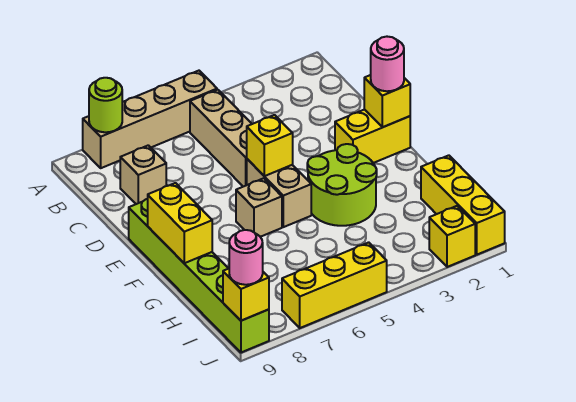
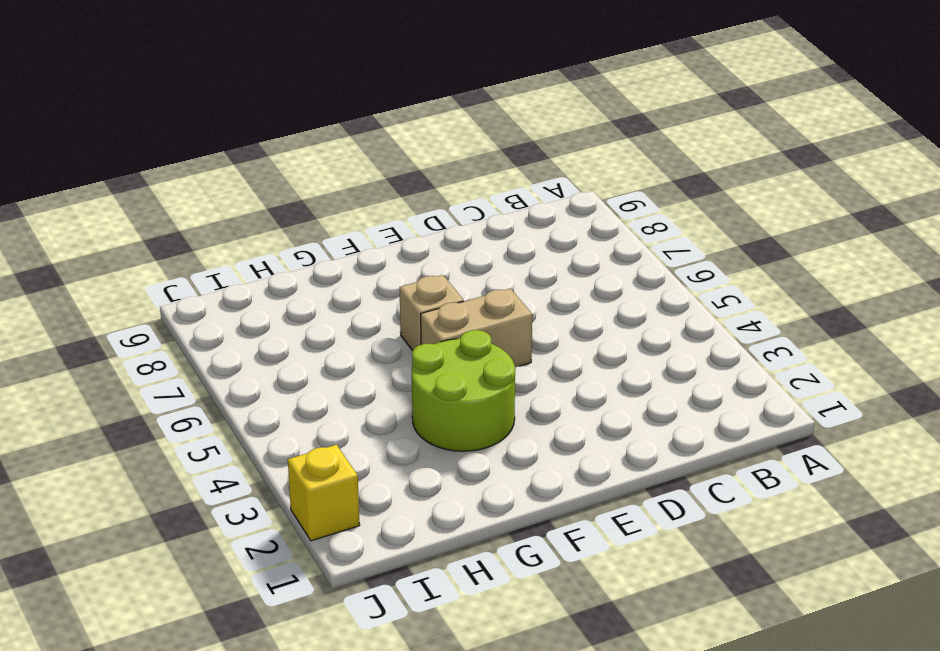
none -> tan brick A5:A8 level 1
none -> tan brick B5:D5 level 1
none -> tan brick C8 level 1

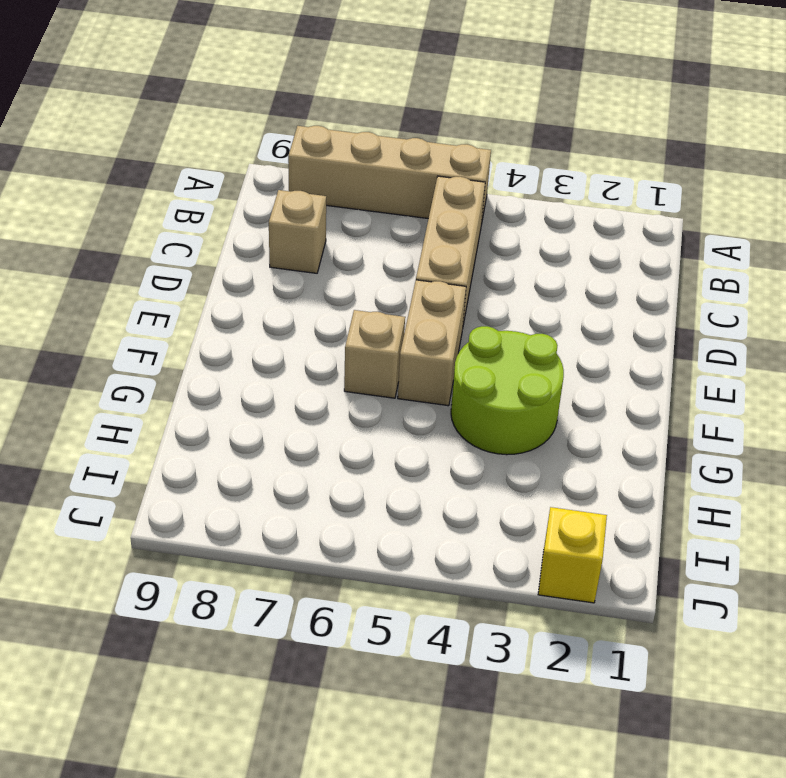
none -> yellow brick E1:E2 level 1
none -> lime brick E9:J9 level 1
none -> yellow brick H1:J1 level 1

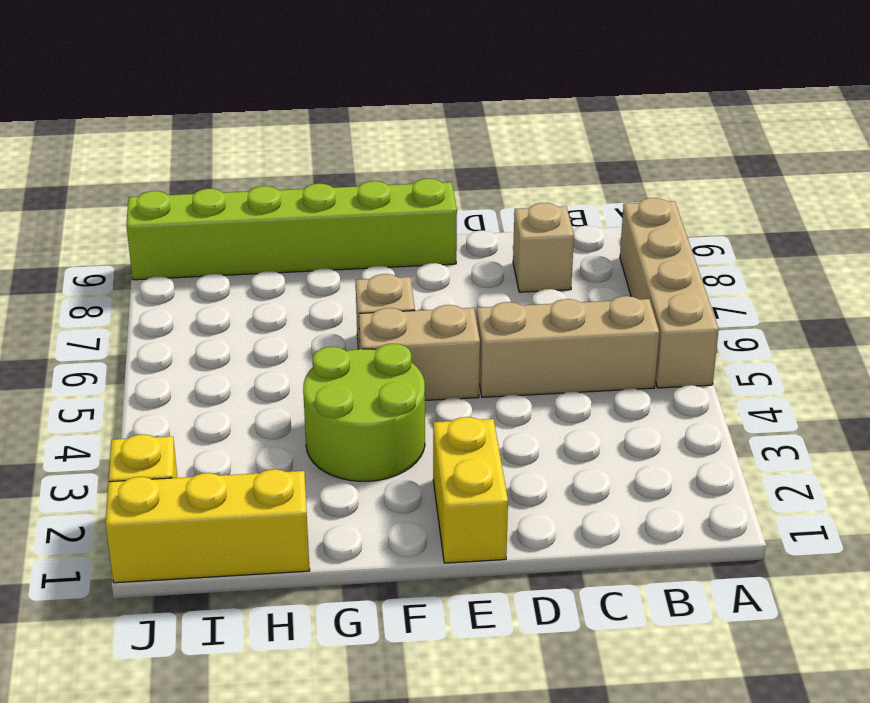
none -> yellow brick J5:J7 level 1
none -> lime round brick A8 level 2
none -> yellow brick E1 level 2

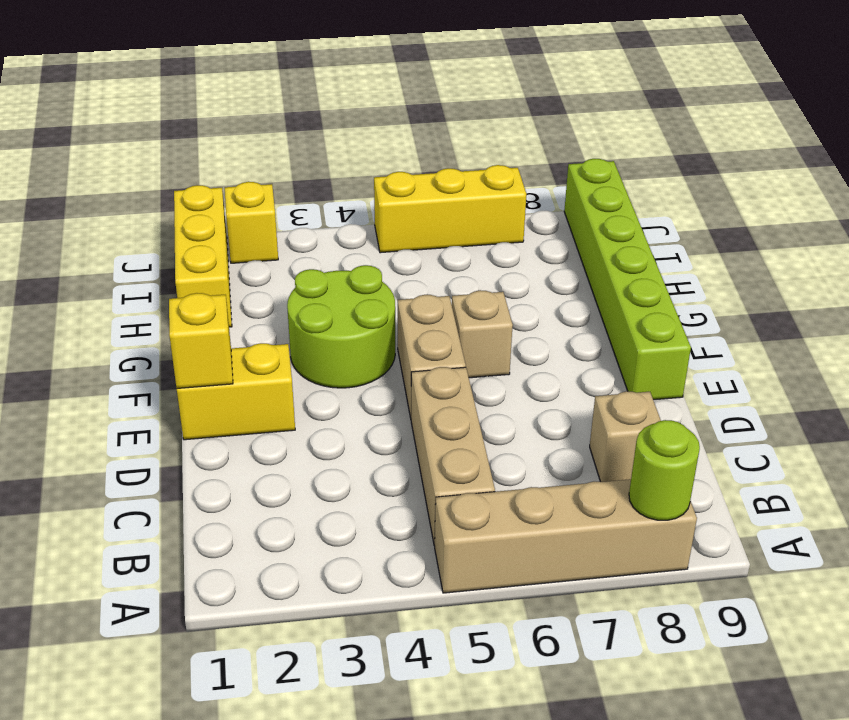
none -> yellow brick E5 level 2
none -> yellow brick F9:G9 level 2
none -> yellow brick J9 level 2

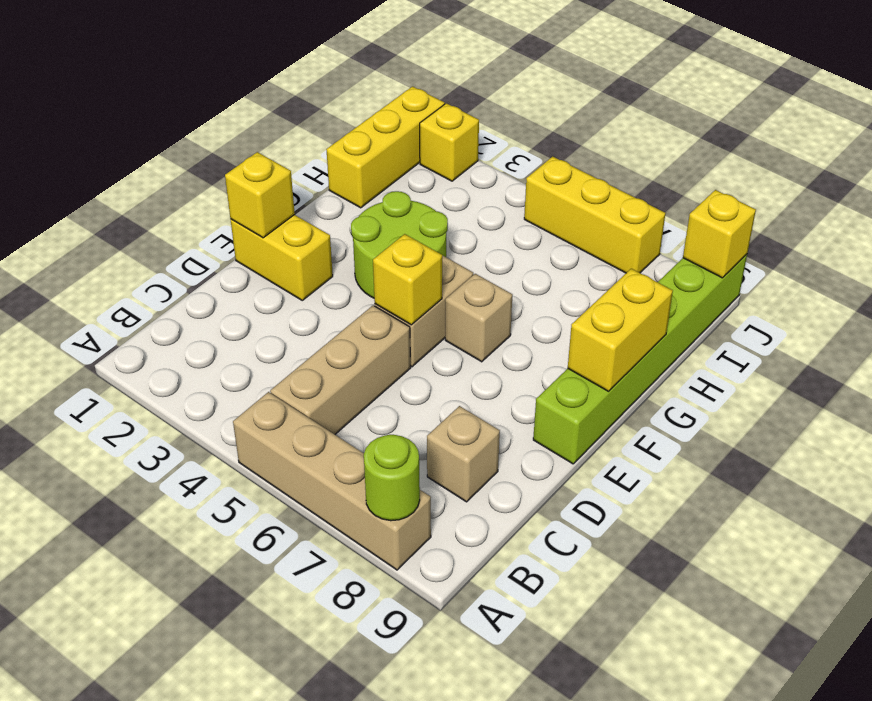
none -> pink round brick E1 level 3
none -> pink round brick J9 level 3

